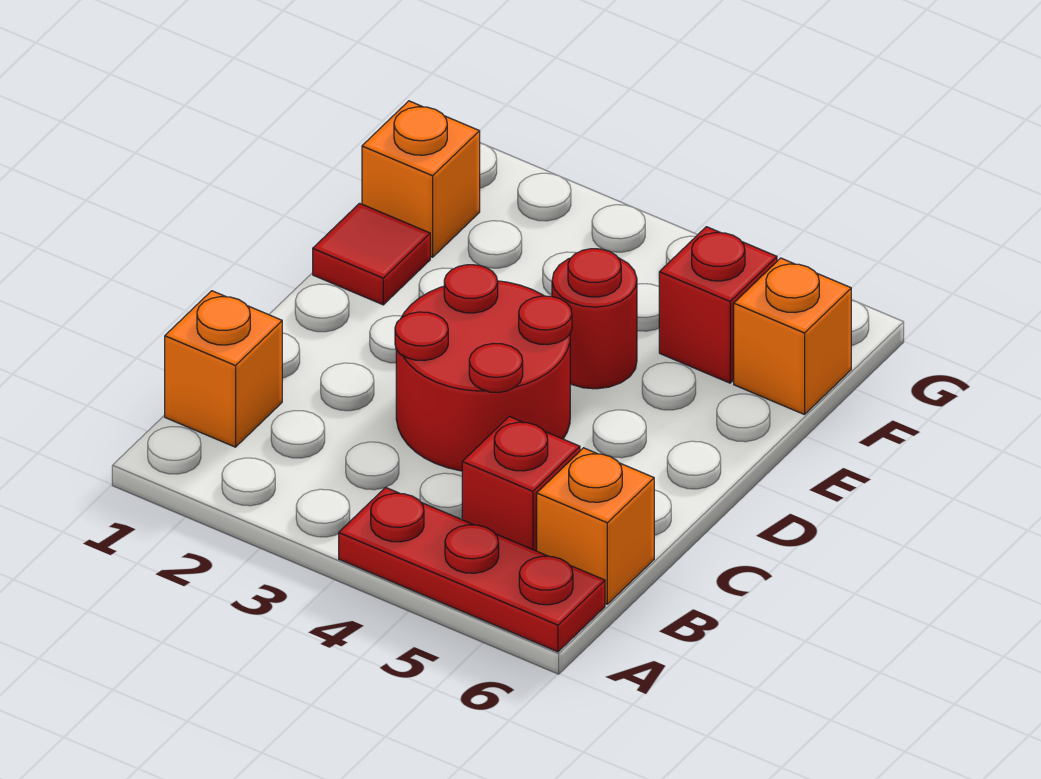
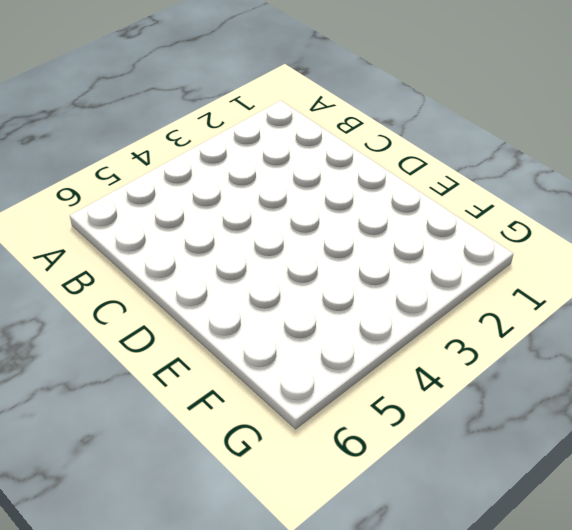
none -> red plate A4:A6 level 1
none -> orange brick B1 level 1

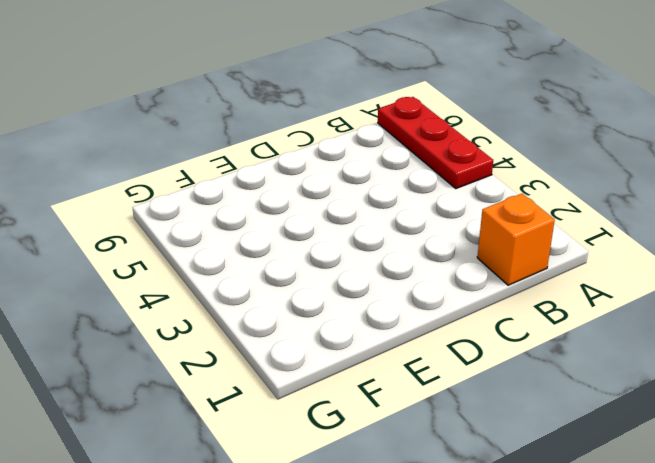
none -> red brick B5 level 1
none -> orange brick B6 level 1

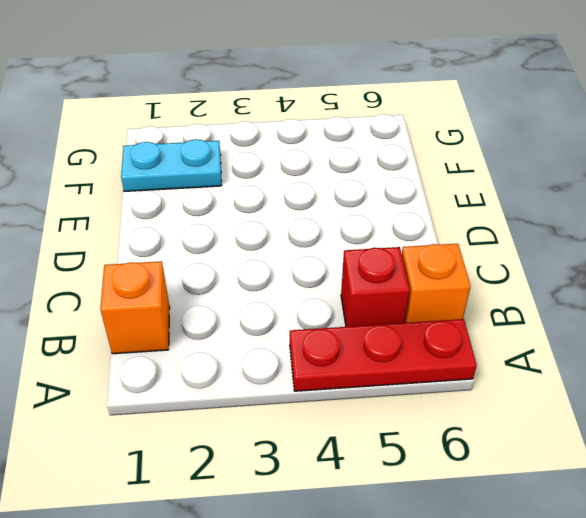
cyan plate F1:F2 level 1 -> orange brick F1 level 1
none -> red round brick C3:D4 level 1
none -> red tile E1 level 1

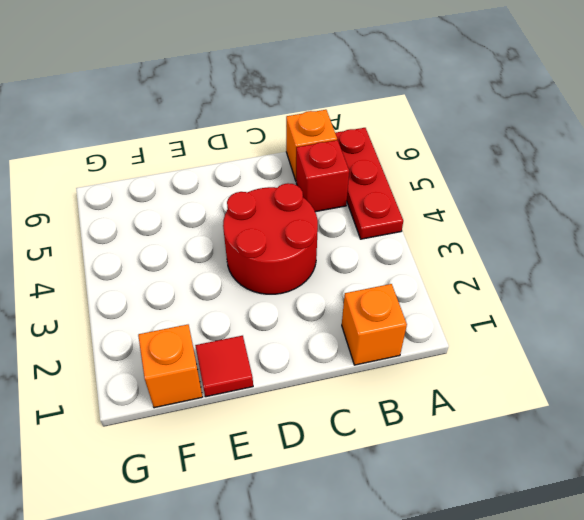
none -> red round brick E4 level 1
none -> red brick F5 level 1

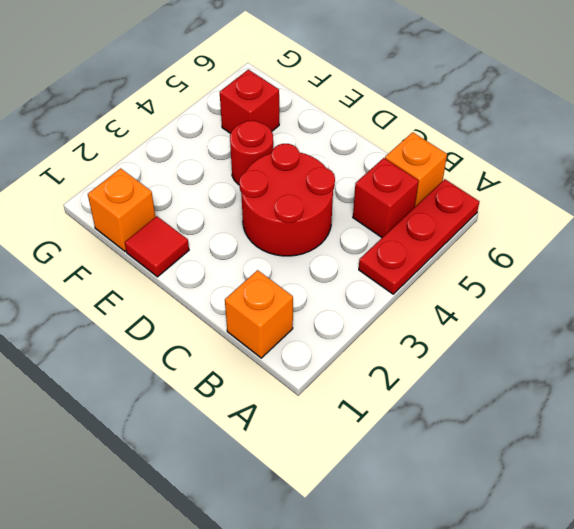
none -> orange brick F6 level 1

